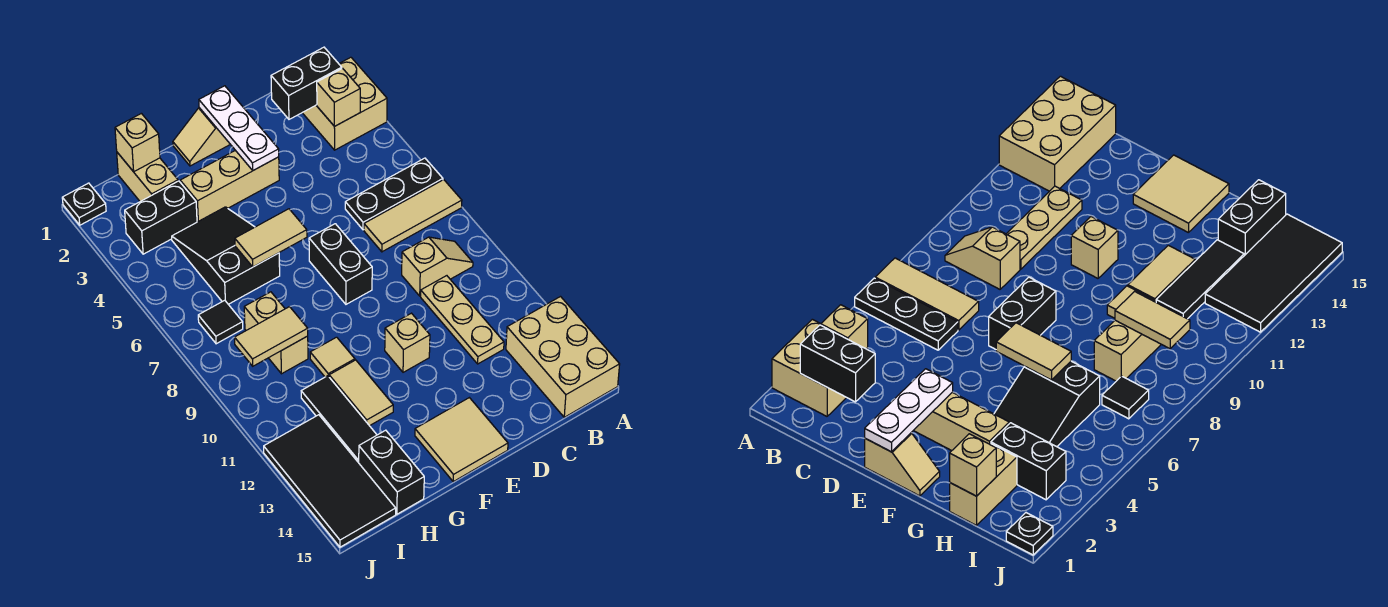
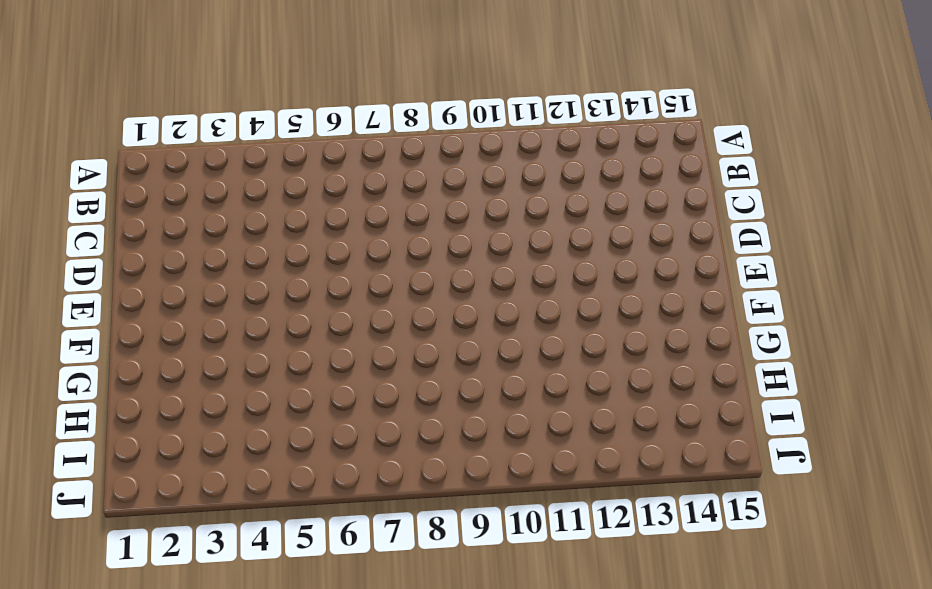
none -> tan brick A2:B3 level 1
none -> black plate A6:C6 level 1
none -> tan tile A7:C7 level 1

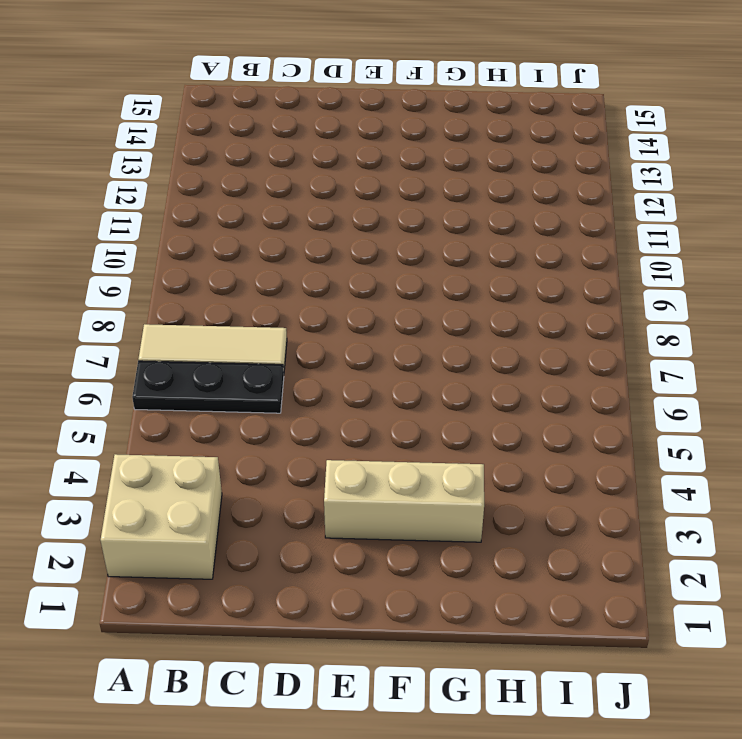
none -> tan brick A13:B15 level 1
none -> tan slope B9:C9 level 1 top C
none -> tan plate C10:C12 level 1

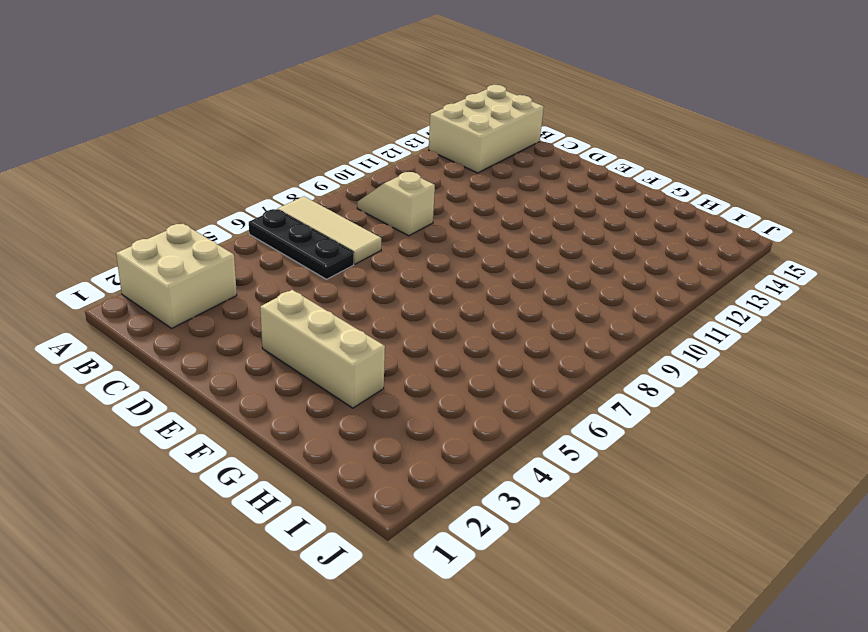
none -> tan plate C10:C12 level 1
none -> tan slope E1:F1 level 1 top E
none -> black brick E7:E8 level 1

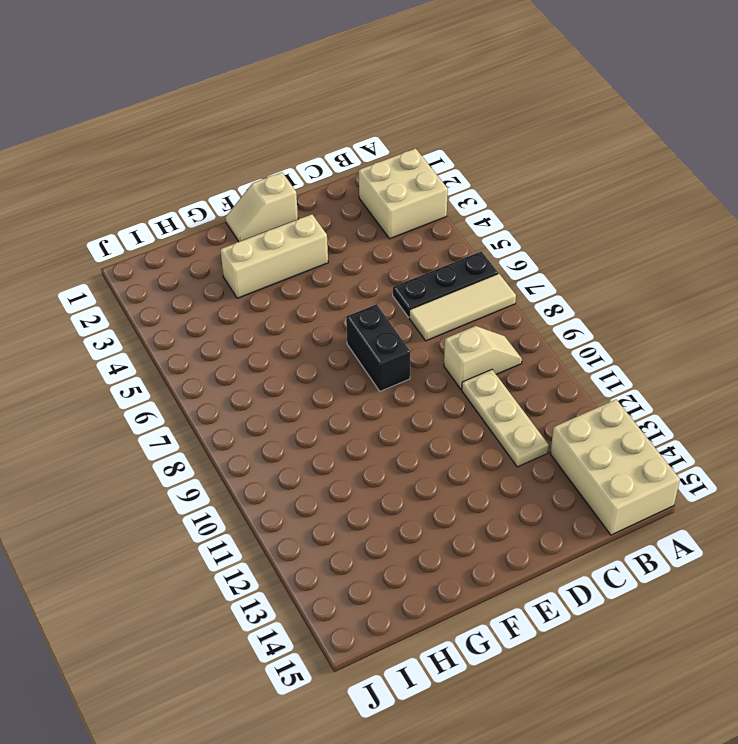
none -> tan brick E11 level 1
none -> tan tile E14:F15 level 1
none -> black slope G4:H6 level 1 top 6

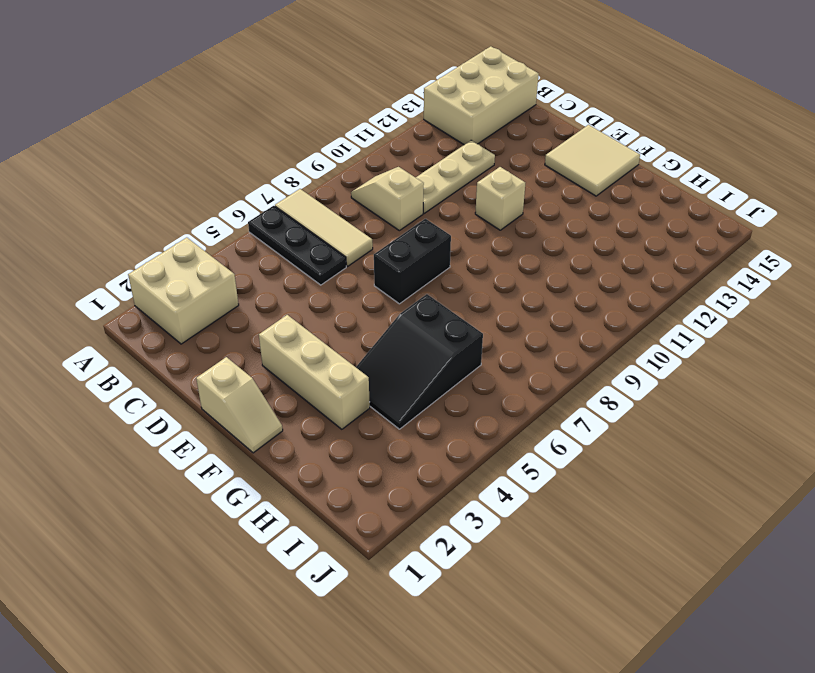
none -> tan tile G10 level 1
none -> tan tile G11:G12 level 1
none -> tan brick H1:H2 level 1

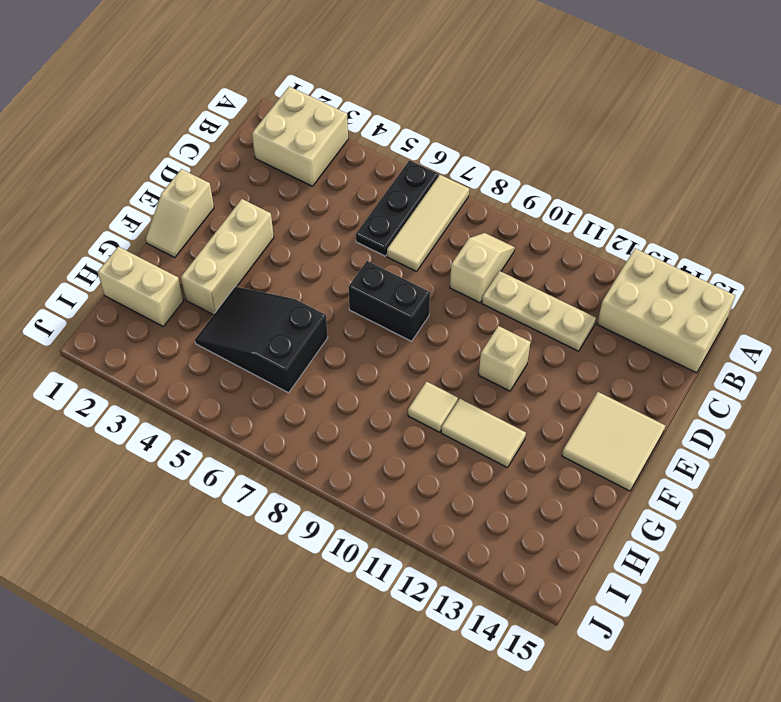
none -> black brick H3:I3 level 1
none -> tan brick H8:H9 level 1
none -> black tile H11:H13 level 1

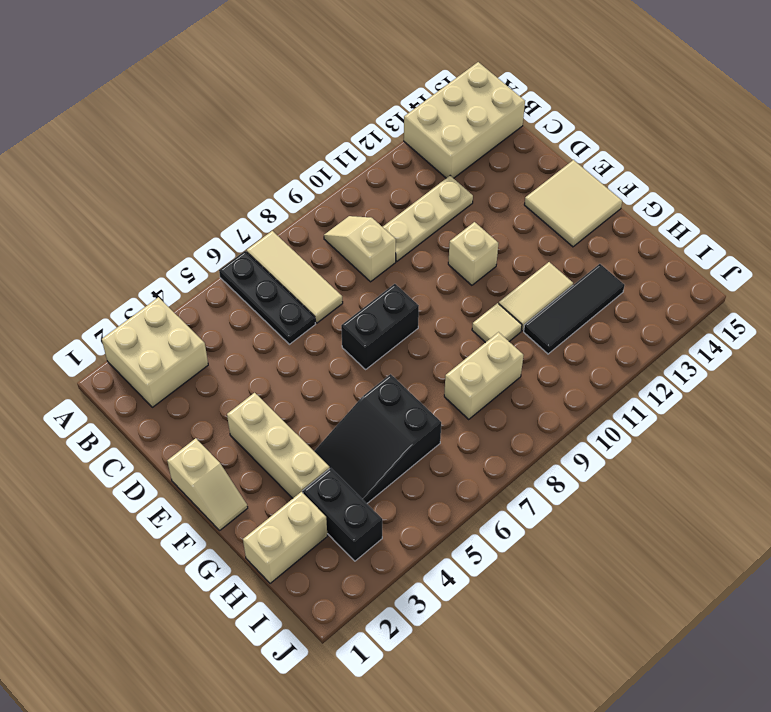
none -> black brick H14:H15 level 1
none -> black tile I7 level 1
none -> black tile I12:J15 level 1

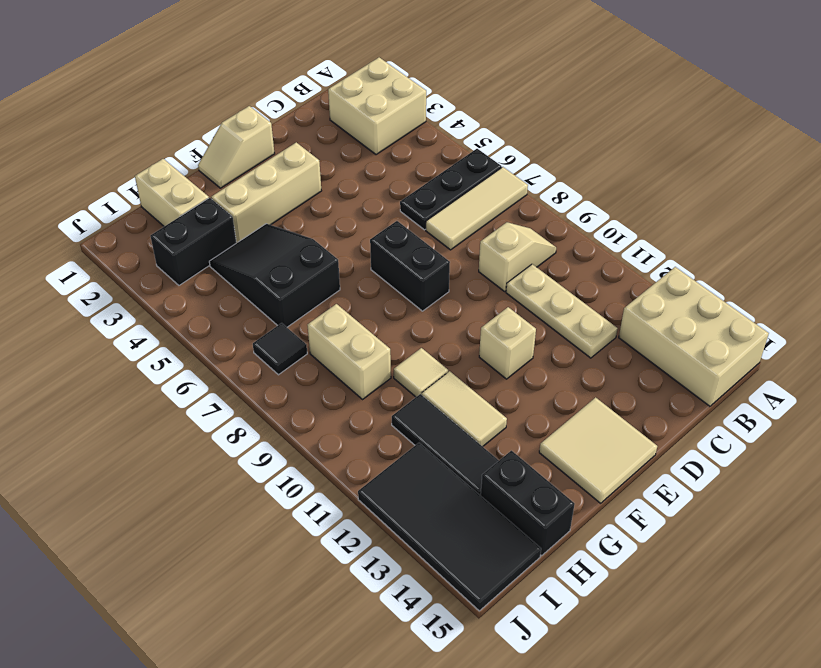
none -> black plate J1 level 1
none -> black brick B2:C2 level 2
none -> tan brick B3 level 2

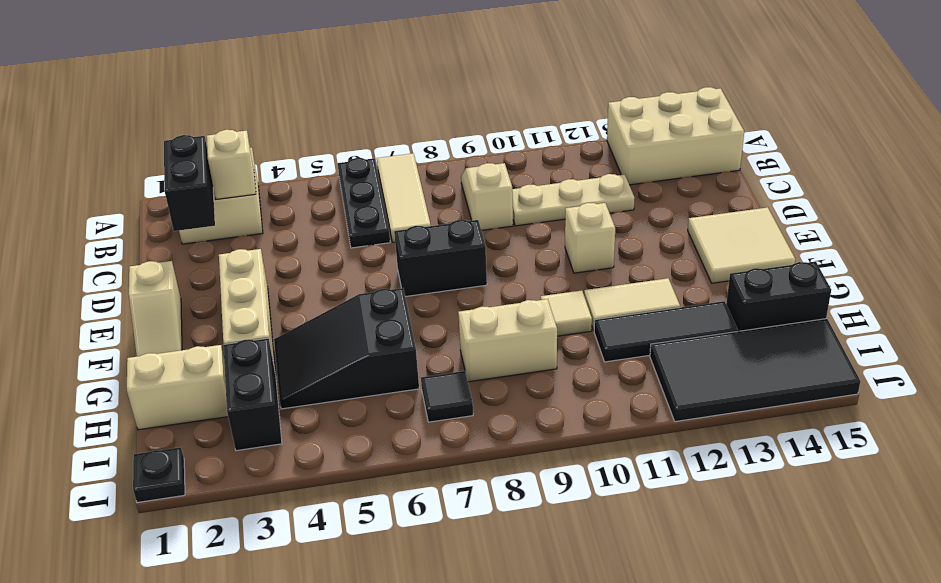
none -> white plate E1:E3 level 2
none -> tan tile F6:G6 level 2
none -> tan brick H1 level 2

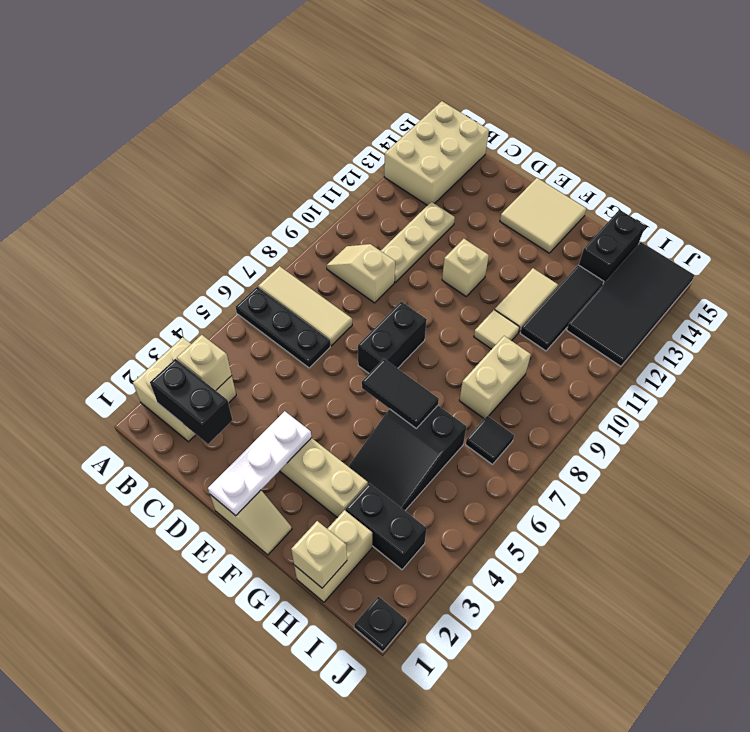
black tile F6:G6 level 2 -> tan tile F6:G6 level 2
none -> tan tile H9:I9 level 2

